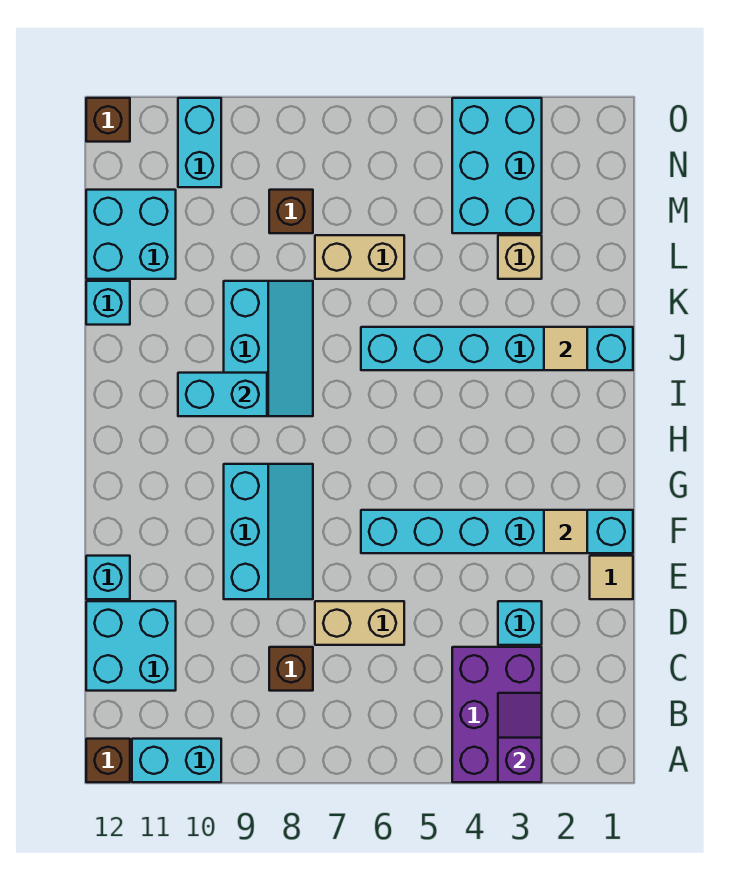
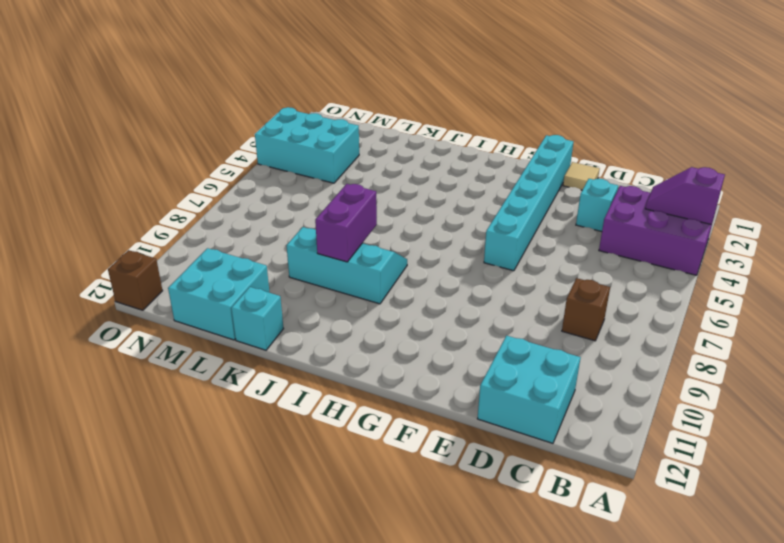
purple brick J8:J9 level 2 -> none
none -> cyan brick A10:A11 level 1
none -> brown brick A12 level 1
none -> tan brick D6:D7 level 1

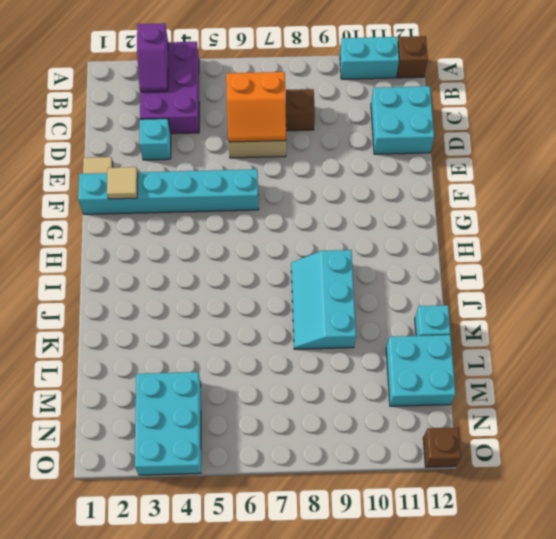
orange slope C6:D7 level 2 top C -> none
none -> cyan slope E8:G9 level 1 top 9
none -> cyan brick E12 level 1
none -> cyan brick J1:J6 level 1

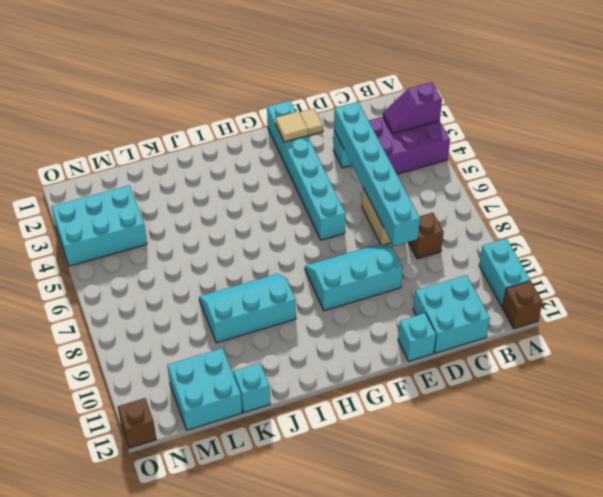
cyan brick D3:D8 level 2 -> cyan brick J1:J6 level 1
none -> tan brick L3 level 1
none -> tan brick L6:L7 level 1
none -> brown brick M8 level 1

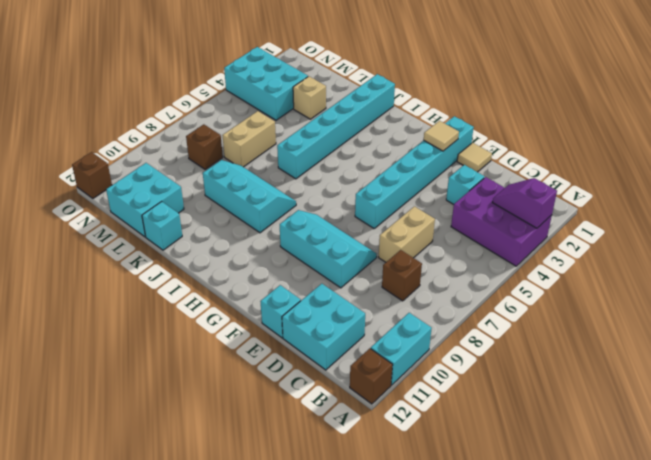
none -> cyan brick N10:O10 level 1
none -> cyan brick I9:I10 level 2
none -> tan tile J2 level 2

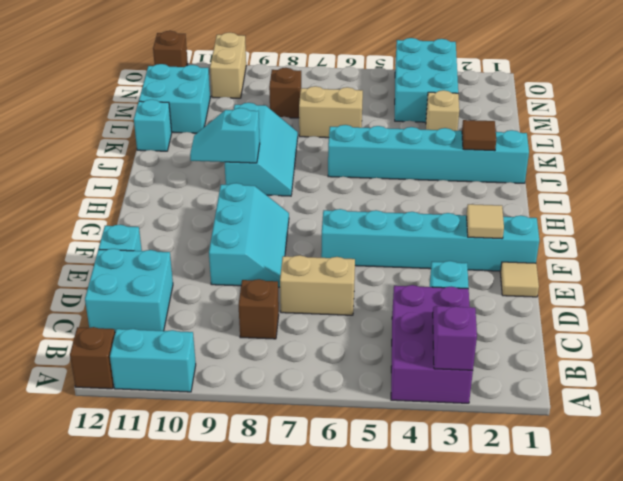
cyan slope I9:I10 level 2 top 9 -> cyan brick I9:I10 level 2
brown tile J2 level 2 -> tan tile J2 level 2
tan brick N10:O10 level 1 -> cyan brick N10:O10 level 1

